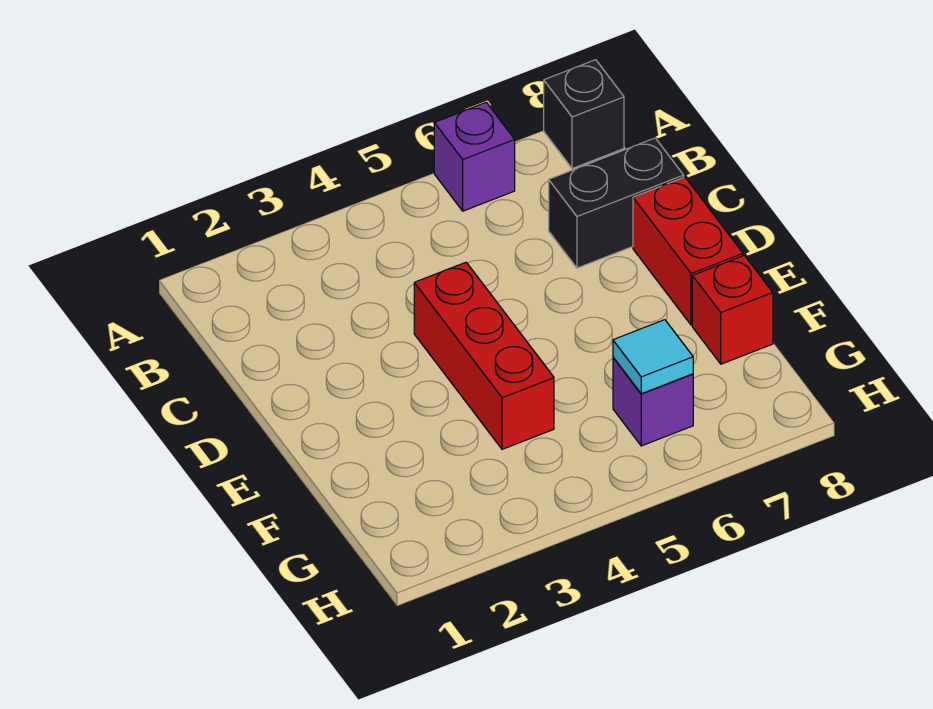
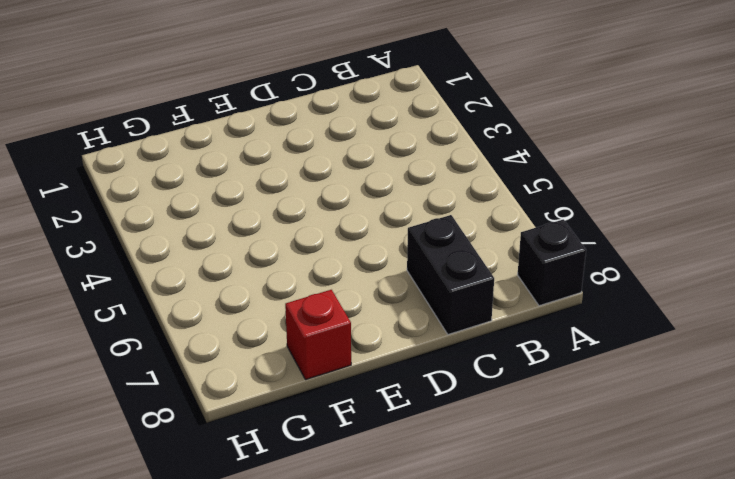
none -> purple brick A6 level 1
none -> red brick D4:F4 level 1

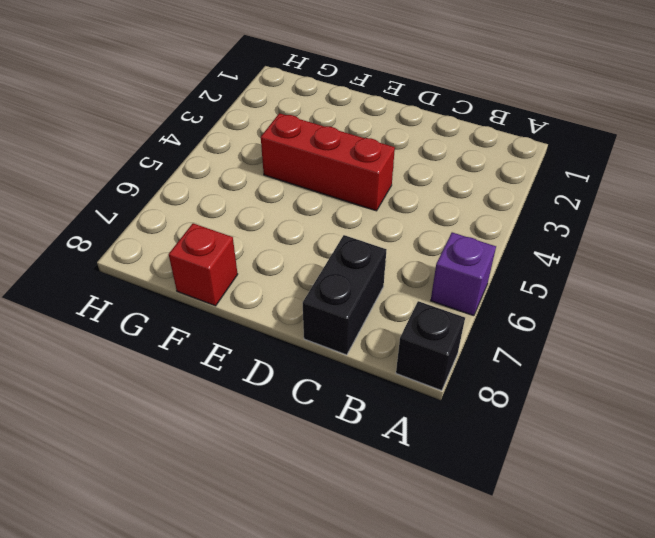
none -> red brick D8:E8 level 1
none -> purple brick G6 level 1

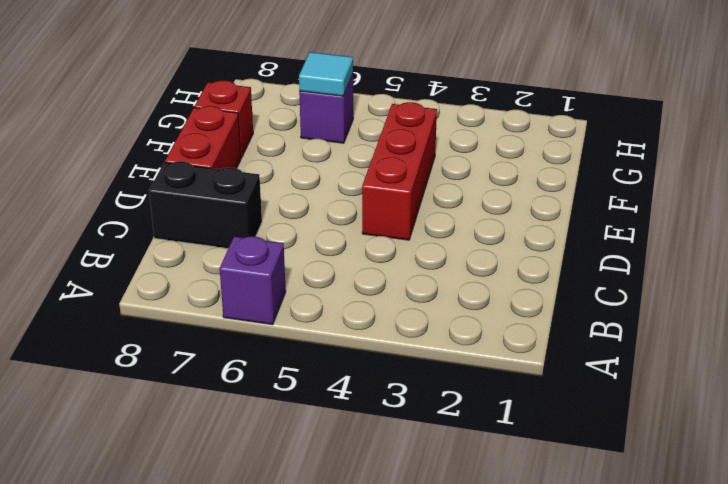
none -> black brick A8 level 1

